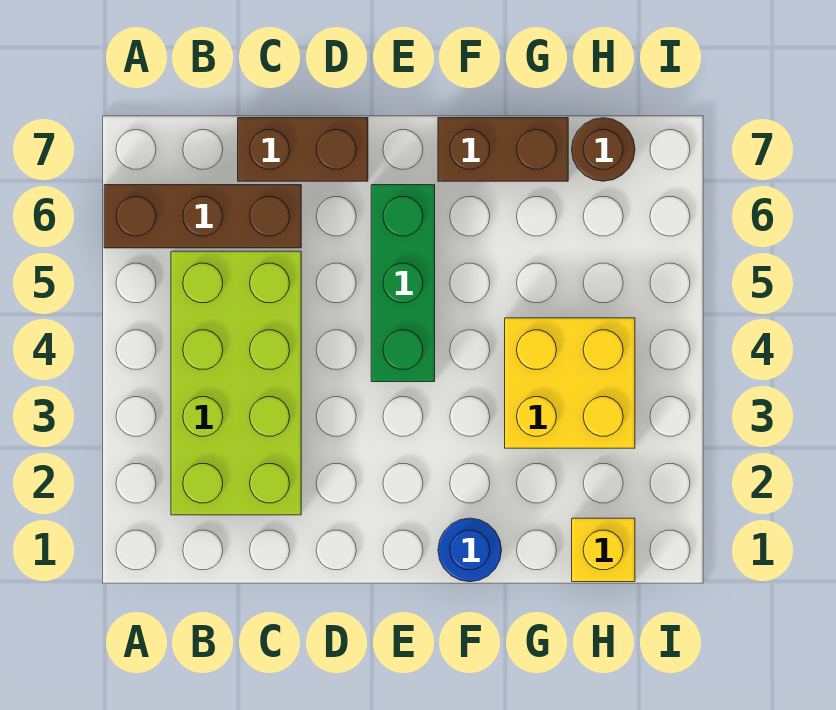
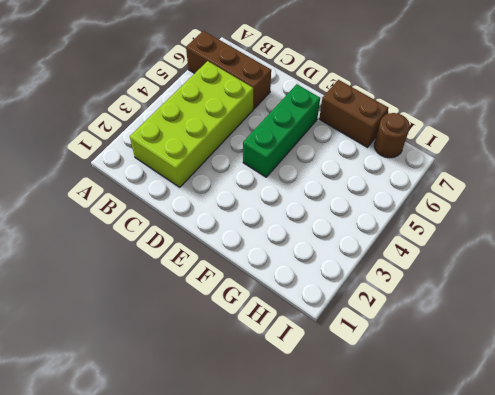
none -> brown brick C7:D7 level 1
none -> blue round brick F1 level 1

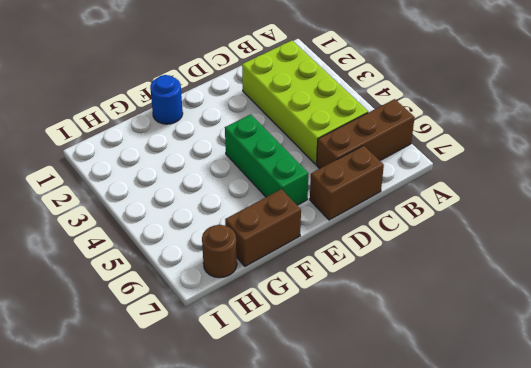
none -> yellow brick G3:H4 level 1
none -> yellow brick H1 level 1

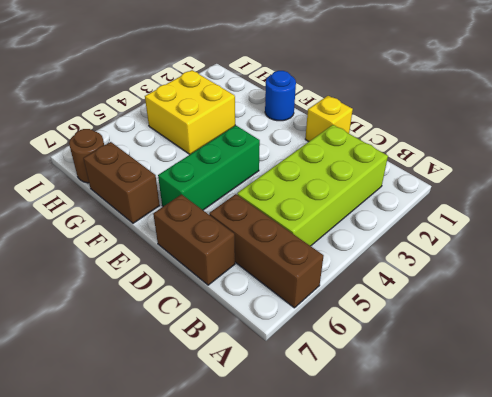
yellow brick D1 level 1 -> yellow brick H1 level 1

